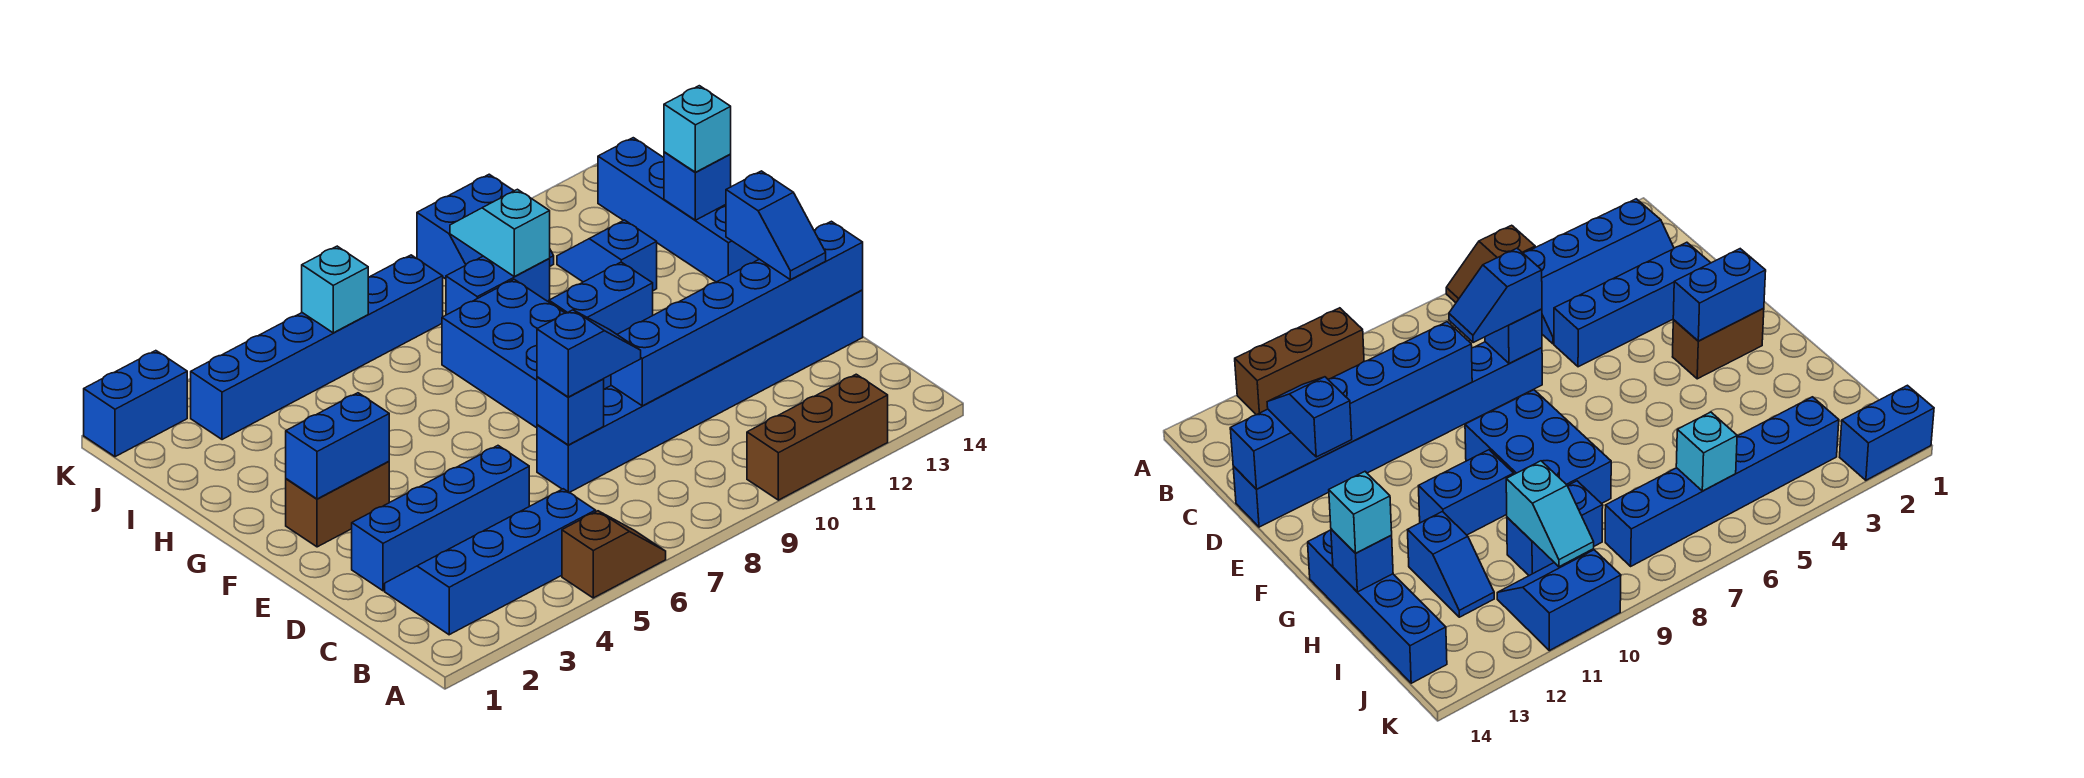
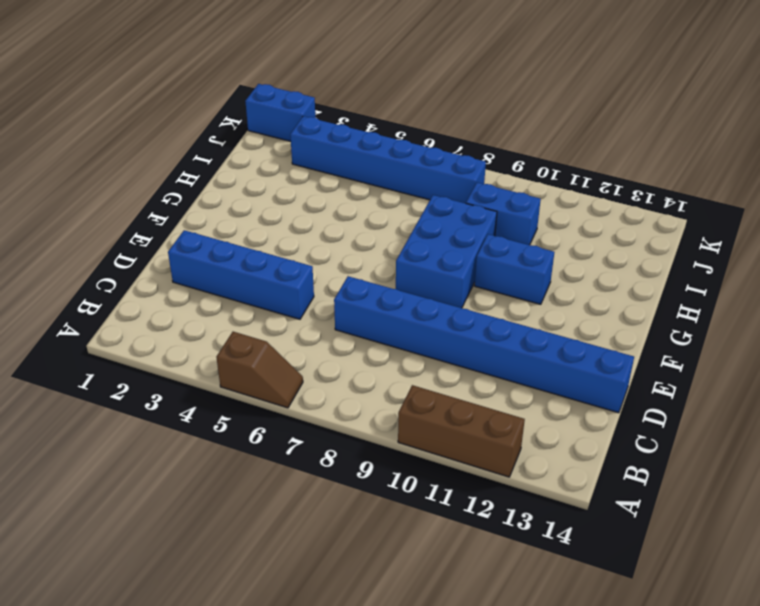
none -> blue slope B2:C5 level 1 top B
none -> brown brick F2:F3 level 1
none -> blue brick G14:J14 level 1

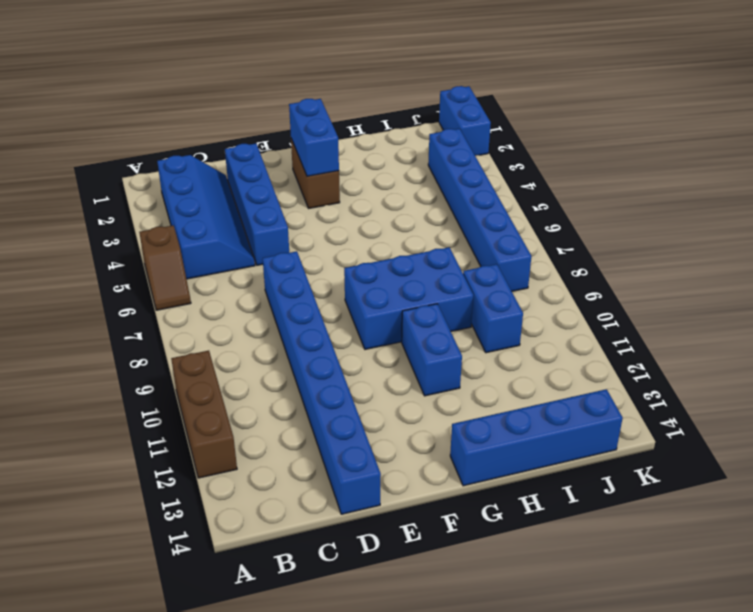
none -> blue slope H12:I12 level 1 top H
none -> blue slope J10:K11 level 1 top K
none -> blue brick D7 level 2

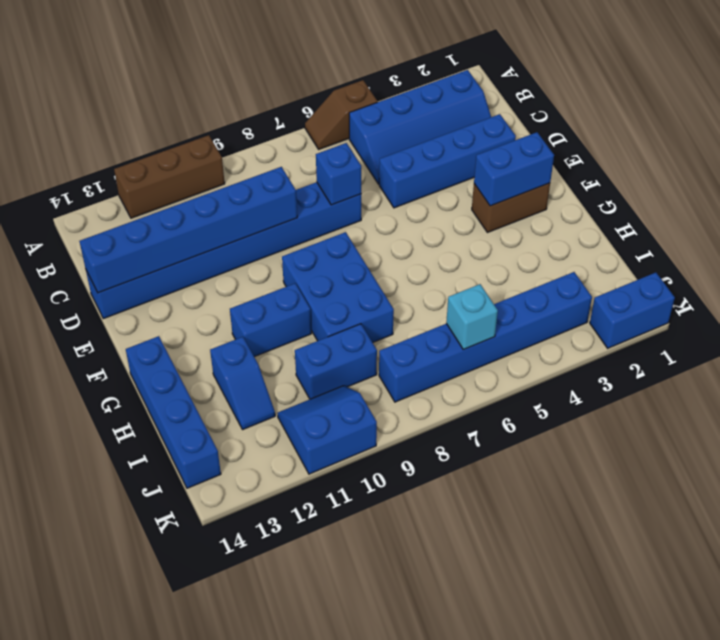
none -> blue brick H14 level 2
none -> cyan slope I10:J10 level 2 top I
none -> blue slope D7:D8 level 3 top 7

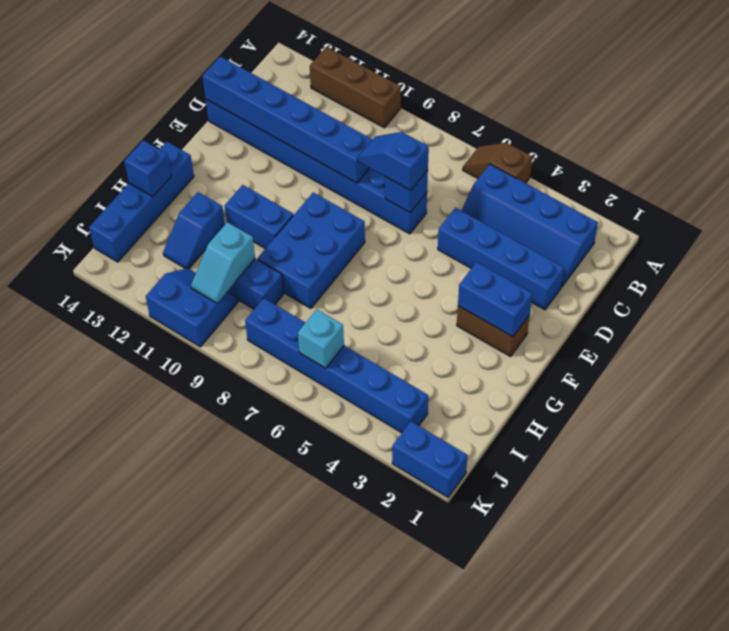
none -> blue slope D13:E13 level 3 top E
none -> cyan brick H14 level 3

